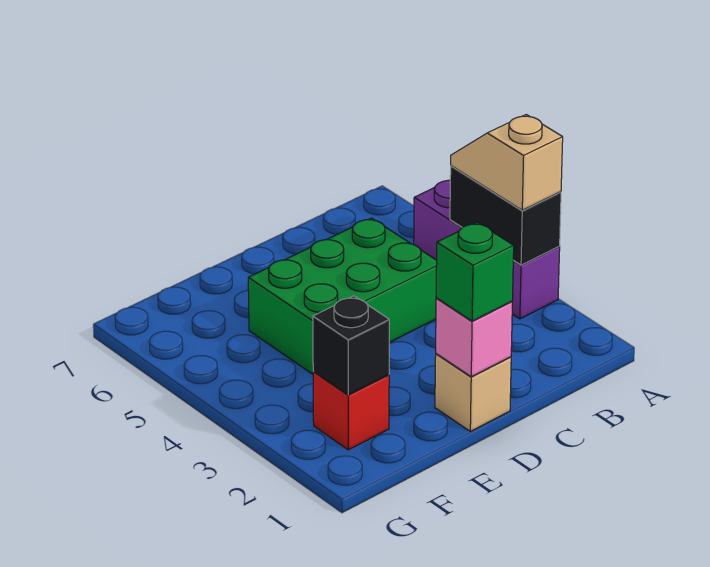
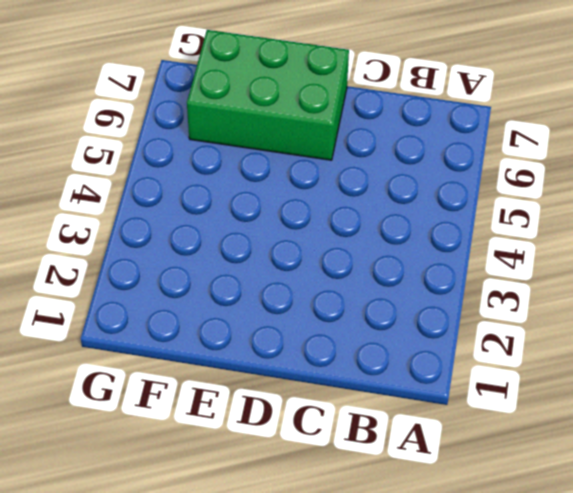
green brick D6:F7 level 1 -> green brick C4:E5 level 1
none -> purple brick A3:A5 level 1
none -> tan brick D1 level 1

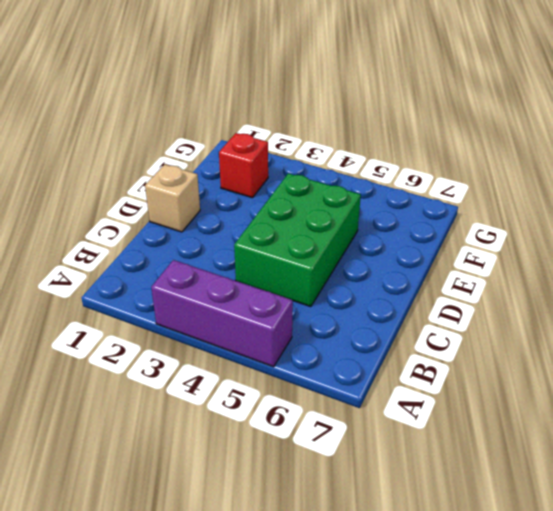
none -> black brick A3:A4 level 2
none -> pink brick D1 level 2

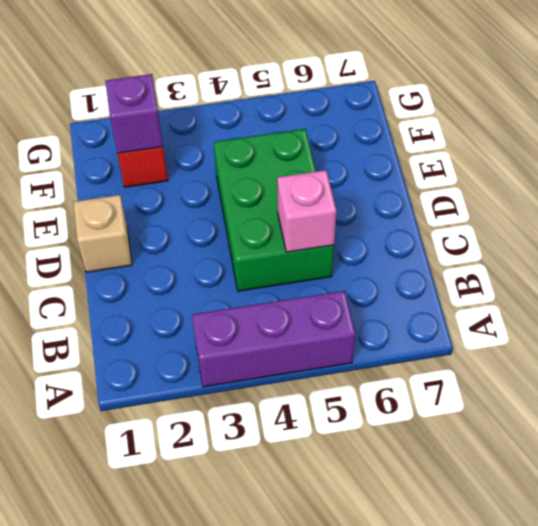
pink brick C5 level 2 -> pink brick D1 level 2
purple brick F2 level 2 -> black brick F2 level 2
none -> black brick A3:A4 level 2
none -> tan slope A3:A4 level 3 top 3

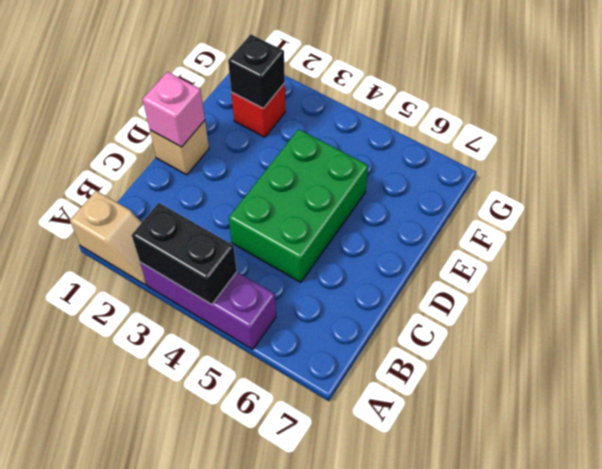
tan slope A1:A2 level 1 top 1 -> tan slope A3:A4 level 3 top 3
none -> green brick D1 level 3

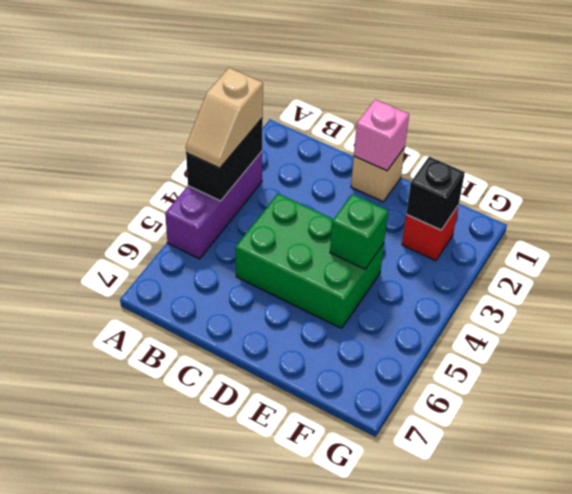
green brick E4 level 2 -> green brick D1 level 3

